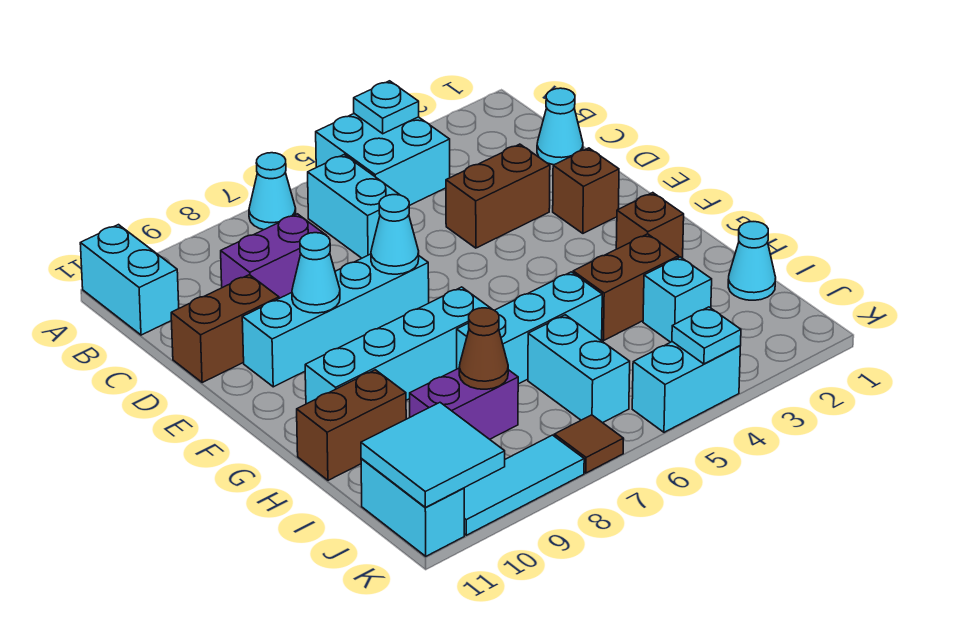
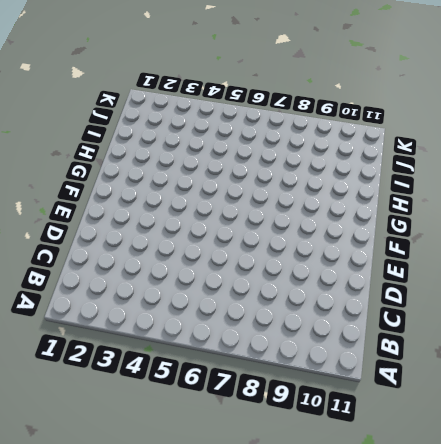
none -> cyan brick A4:B5 level 1
none -> cyan cone A7 level 1
none -> cyan brick A11:B11 level 1

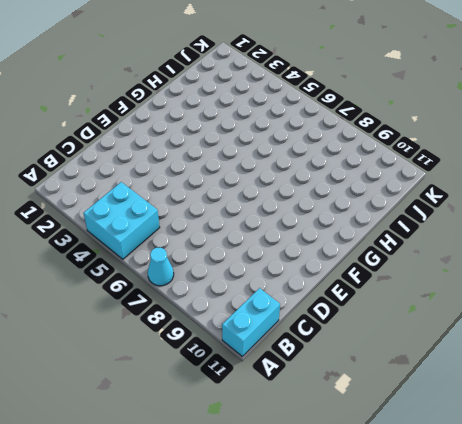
none -> cyan brick B6:C6 level 1
none -> cyan cone C1 level 1
none -> purple brick C8:C9 level 1

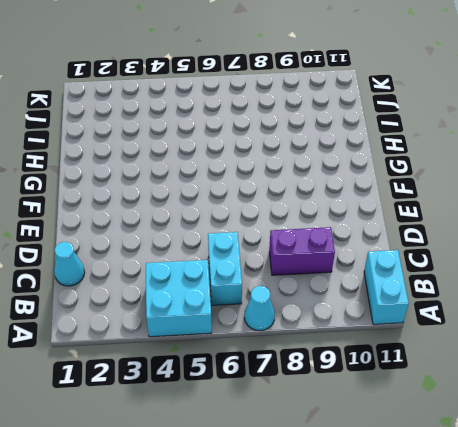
none -> brown brick D3:D4 level 1
none -> brown brick D10:D11 level 1
none -> brown brick E2 level 1

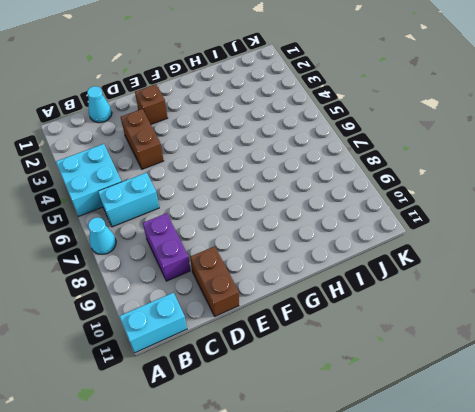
none -> cyan brick E7:E10 level 1
none -> brown brick G2 level 1
none -> cyan brick G7:G10 level 1

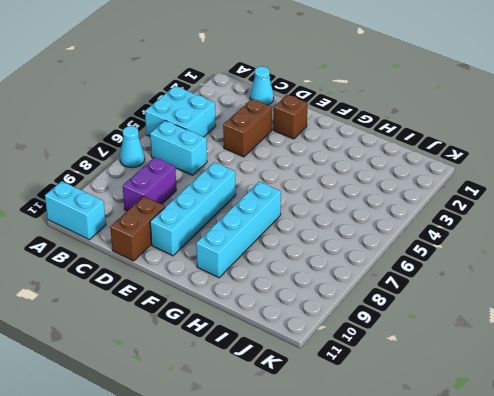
none -> brown brick G2 level 1
none -> brown brick H3:H4 level 1
none -> cyan brick H5:H7 level 1

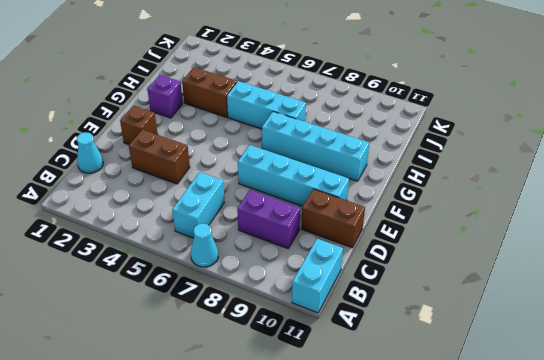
purple brick G2 level 1 -> brown brick G2 level 1
none -> cyan brick A4:B5 level 1
none -> brown brick H10:H11 level 1
none -> cyan cone I1 level 1

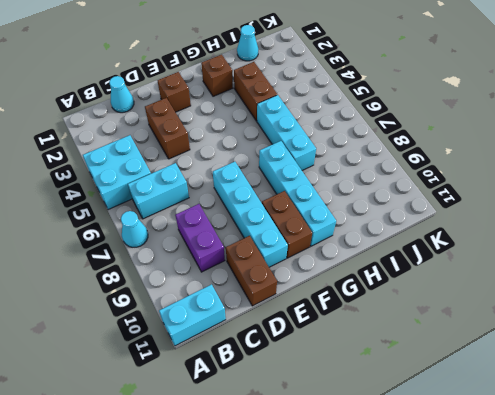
brown brick F9:F10 level 1 -> brown brick H10:H11 level 1
none -> cyan brick I3 level 1
none -> cyan brick I6:J6 level 1
none -> purple brick I8:I9 level 1

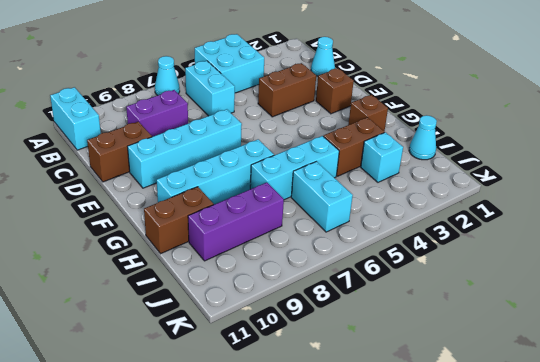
purple brick I8:I10 level 1 -> purple brick I8:I9 level 1
none -> cyan brick J11:K11 level 1
none -> cyan brick K4:K5 level 1
none -> brown tile K7 level 1

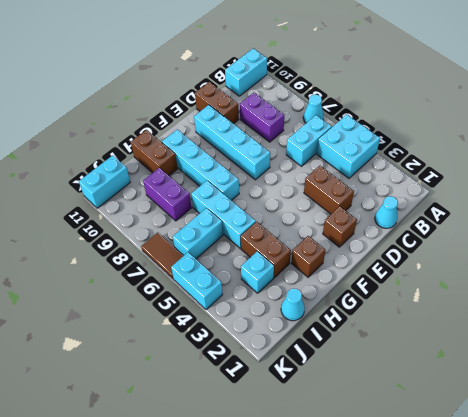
brown tile K6:K7 level 1 -> brown tile K7 level 1
none -> cyan tile K8:K10 level 1
none -> cyan plate A4 level 2
none -> cyan cone E7 level 2

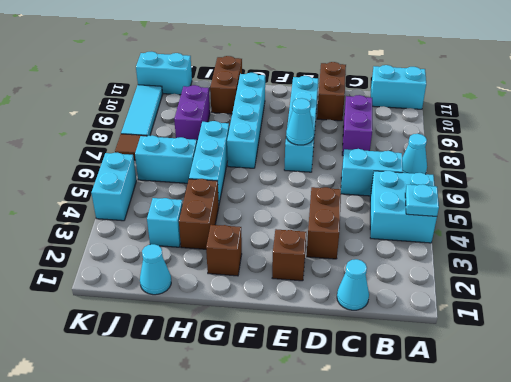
none -> cyan cone E9 level 2
none -> brown cone I8 level 2
none -> cyan tile J10:K11 level 2

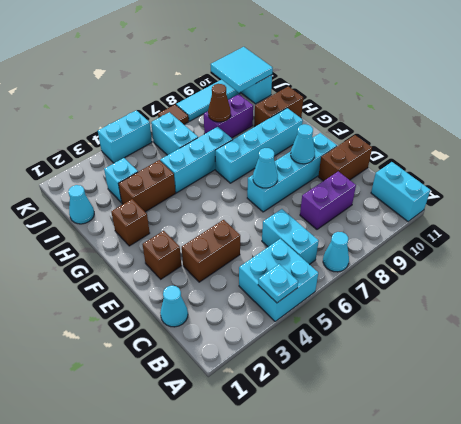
none -> cyan plate K4 level 2

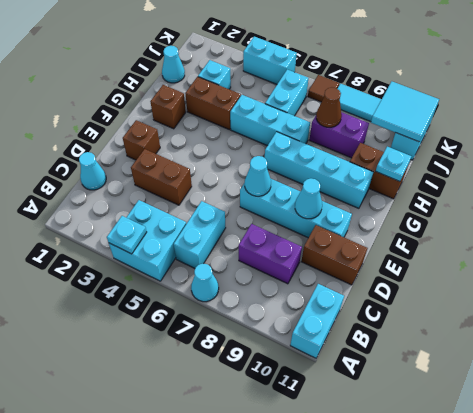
cyan plate H11 level 2 -> cyan plate K4 level 2

